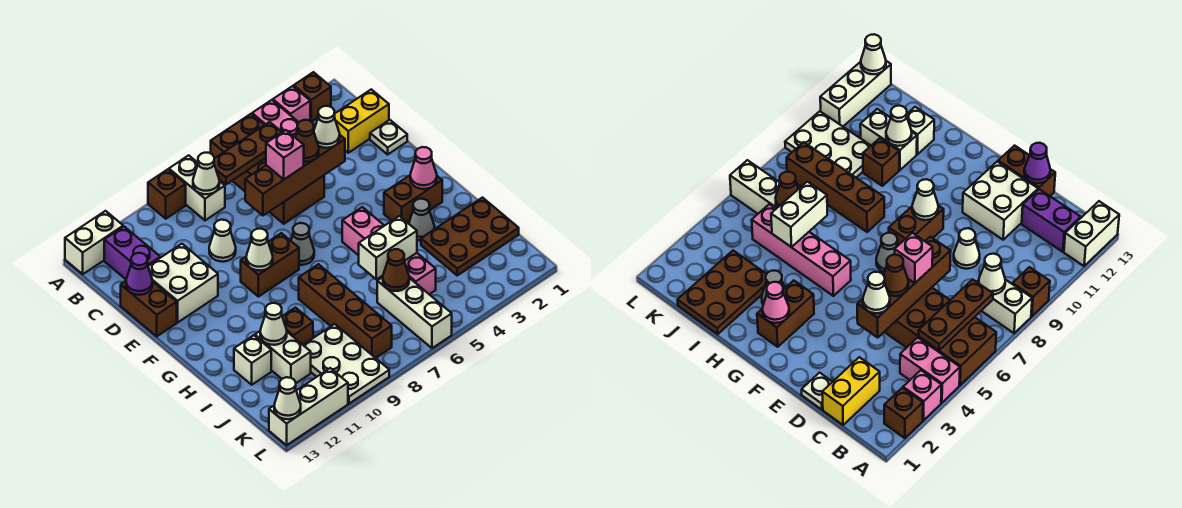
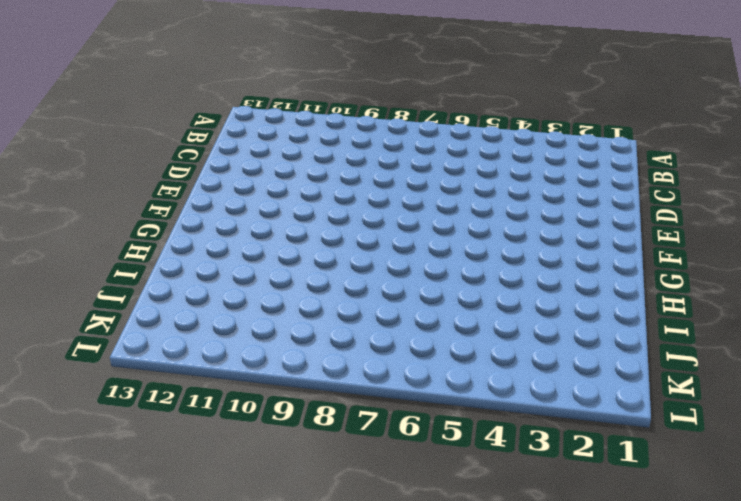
none -> brown brick A2 level 1
none -> pink brick A3 level 1
none -> pink brick A4:B4 level 1
none -> brown brick A5:D6 level 1

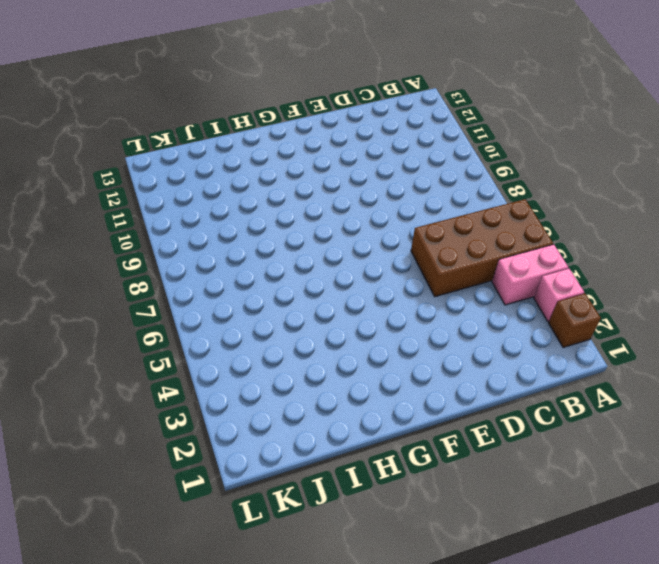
none -> white brick A8:B8 level 1
none -> brown brick A9 level 1
none -> white brick A12:A13 level 1
none -> purple brick B12:C12 level 1

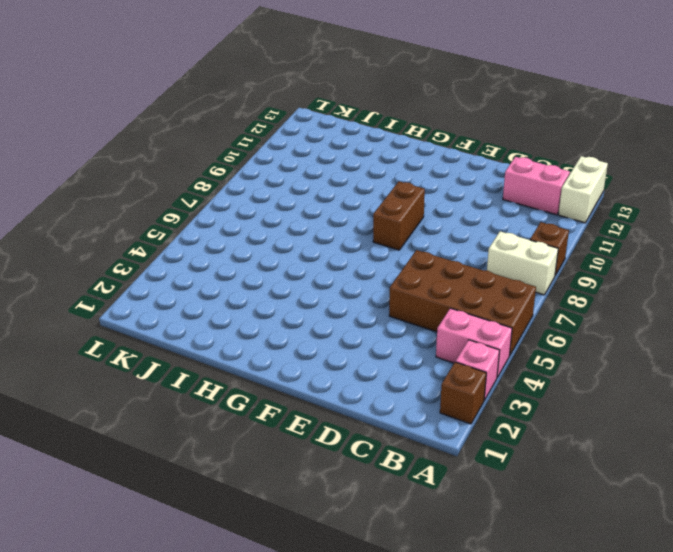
pink brick B12:C12 level 1 -> purple brick B12:C12 level 1
none -> yellow brick C1:C2 level 1
none -> white plate D1 level 1
none -> white cone D9 level 1
none -> white brick D11:E12 level 1

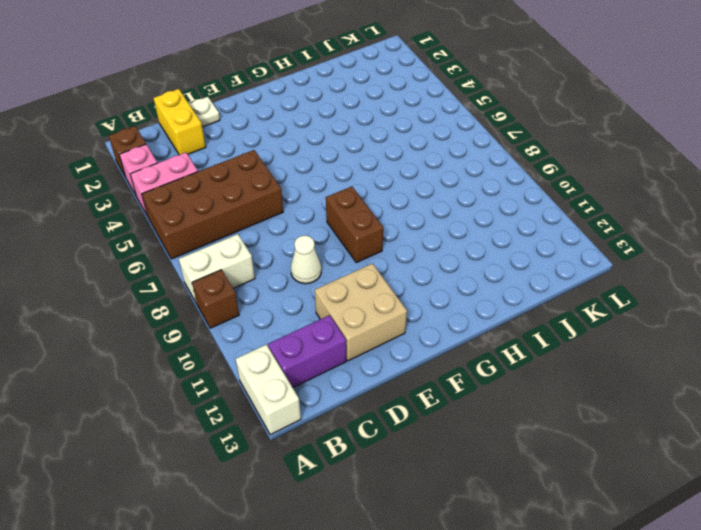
tan brick D11:E12 level 1 -> white brick D11:E12 level 1
none -> brown brick D13:E13 level 1
none -> grey cone F7 level 1
none -> brown brick G2:G3 level 1
none -> pink brick G5:J5 level 1

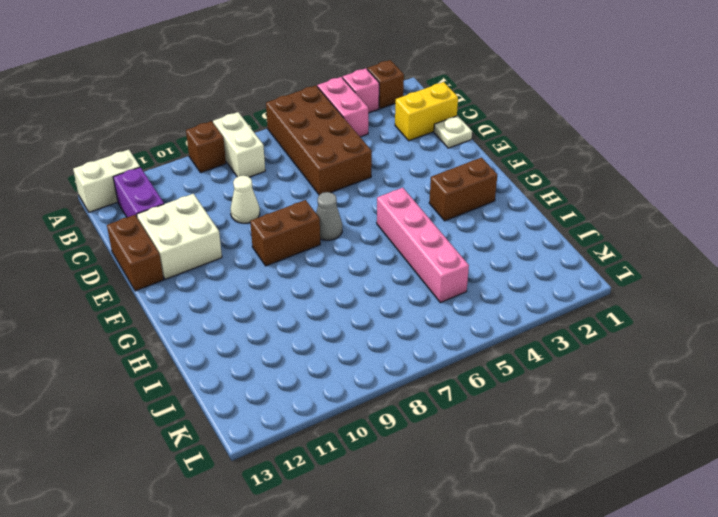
none -> grey cone H3 level 1
none -> brown brick H8:K8 level 1
none -> brown plate I1:J3 level 1
none -> brown brick I10 level 1

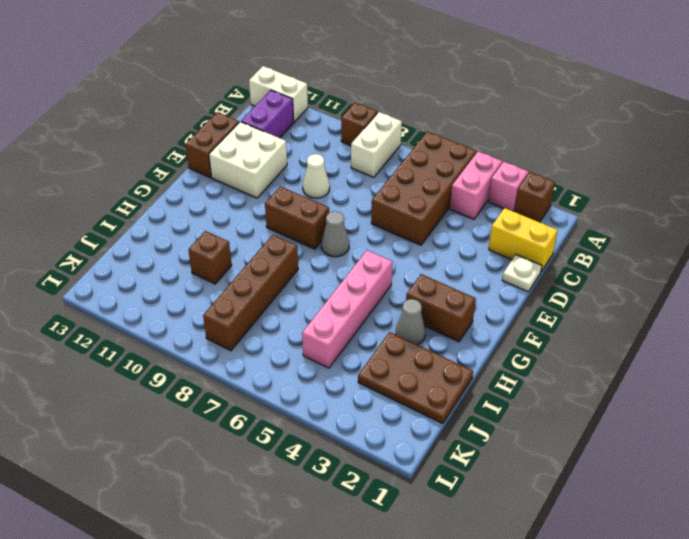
none -> white brick I11:J11 level 1
none -> white brick I12 level 1
none -> white brick J6:L6 level 1
none -> white plate J9:L10 level 1

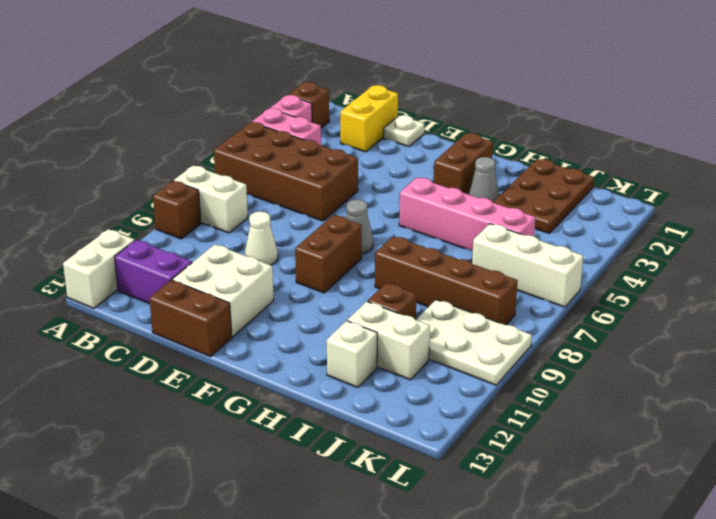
none -> white brick L11:L13 level 1
none -> brown plate B5:B7 level 2
none -> white cone B8 level 2
none -> brown brick D4:D7 level 2

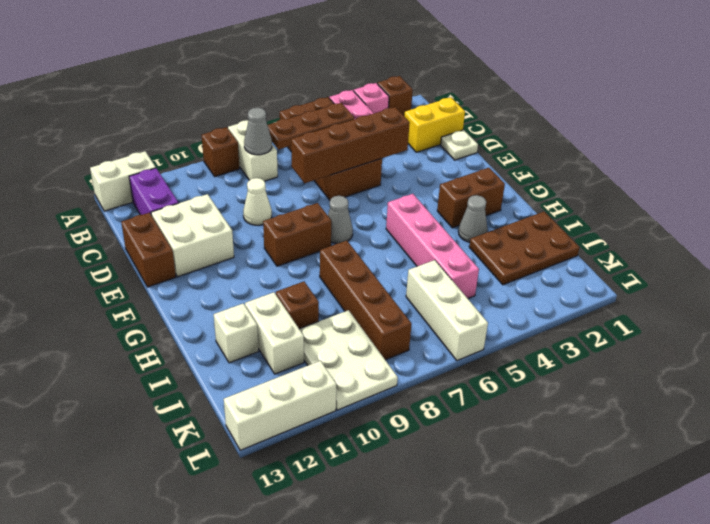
grey cone B8 level 2 -> white cone B8 level 2
none -> purple cone D13 level 2
none -> white cone F9 level 2
none -> pink cone G2 level 2
none -> white brick I5:I6 level 2

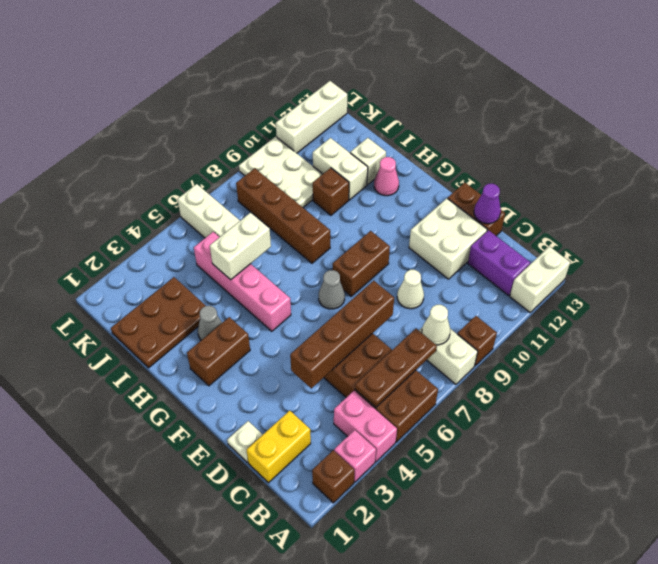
pink cone H12 level 1 -> pink cone G2 level 2
none -> white cone F9 level 2
none -> white cone I11 level 2
none -> brown cone J6 level 2
none -> white cone L13 level 2

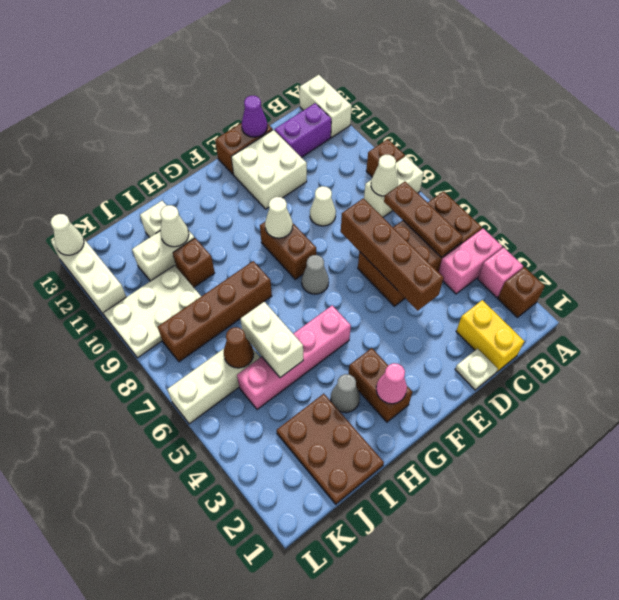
none -> white cone D4 level 3
none -> brown cone D5 level 3
none -> pink brick D6 level 3

